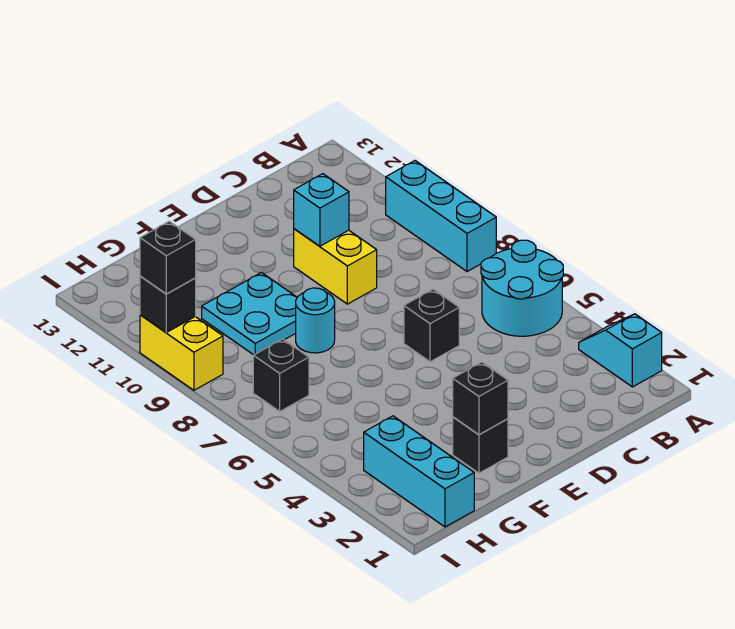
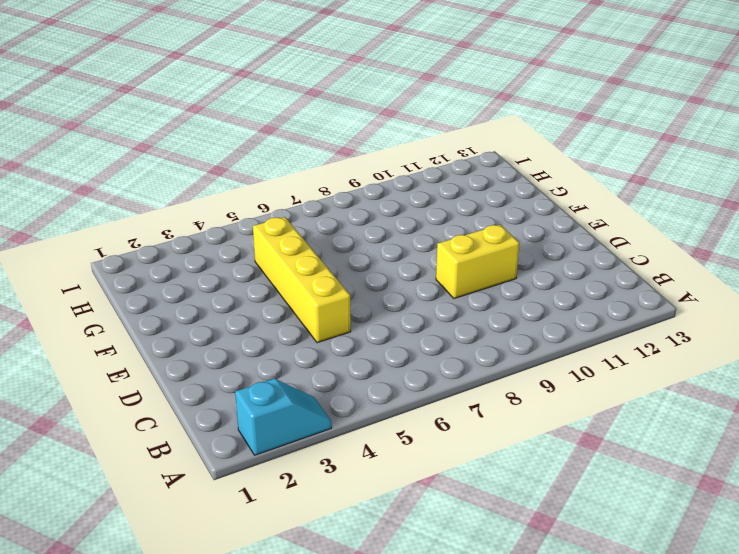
yellow brick D5:G5 level 1 -> none
none -> cyan round brick A5:B6 level 1
none -> cyan brick A8:A10 level 1
none -> black brick D6 level 1

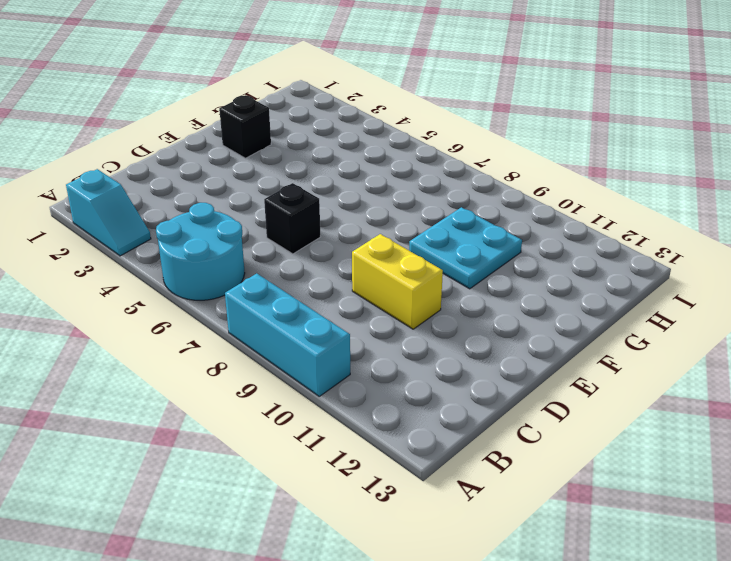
none -> cyan round brick F8 level 1
none -> cyan brick H1:H3 level 1
none -> black brick H7 level 1

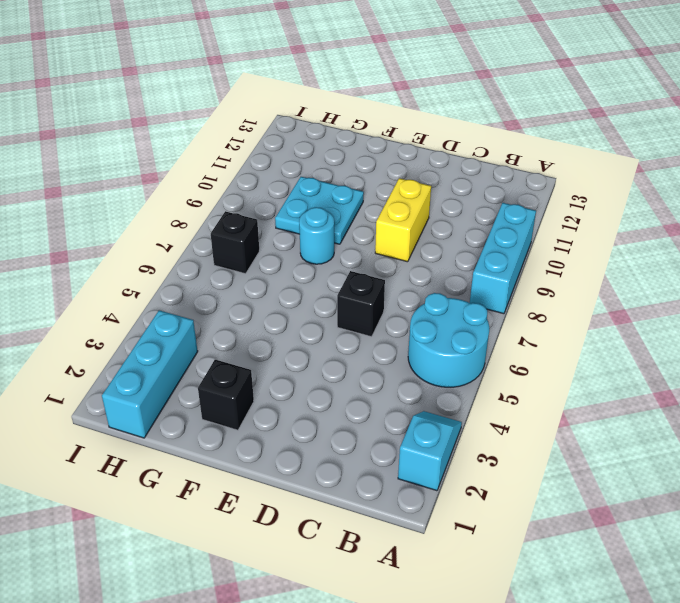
none -> yellow brick I9:I10 level 1
none -> cyan brick D10 level 2
none -> black brick F2 level 2

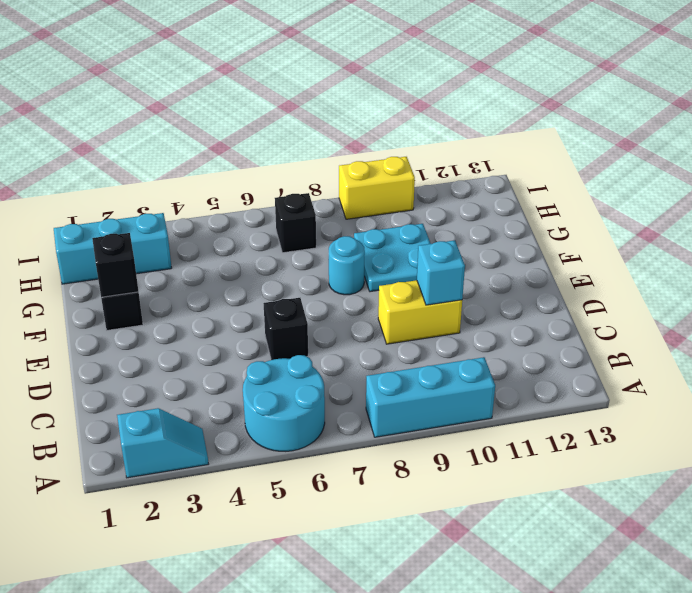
none -> black brick I10 level 2
none -> black brick I10 level 3

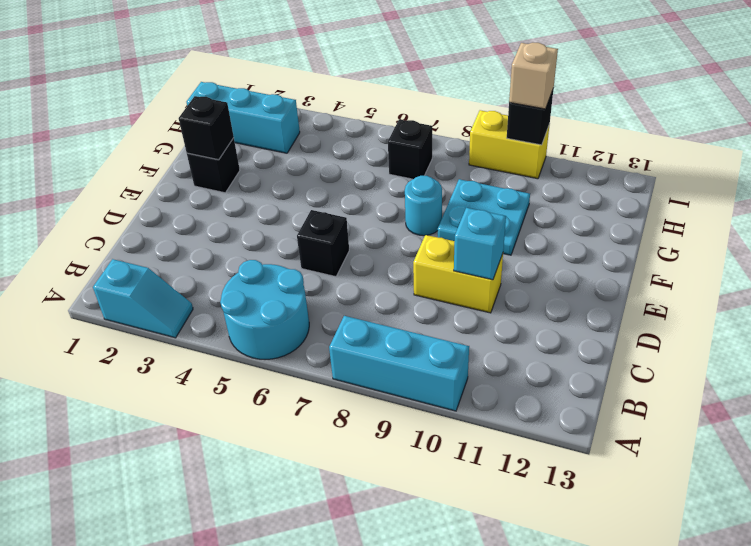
tan brick I10 level 3 -> black brick I10 level 3

